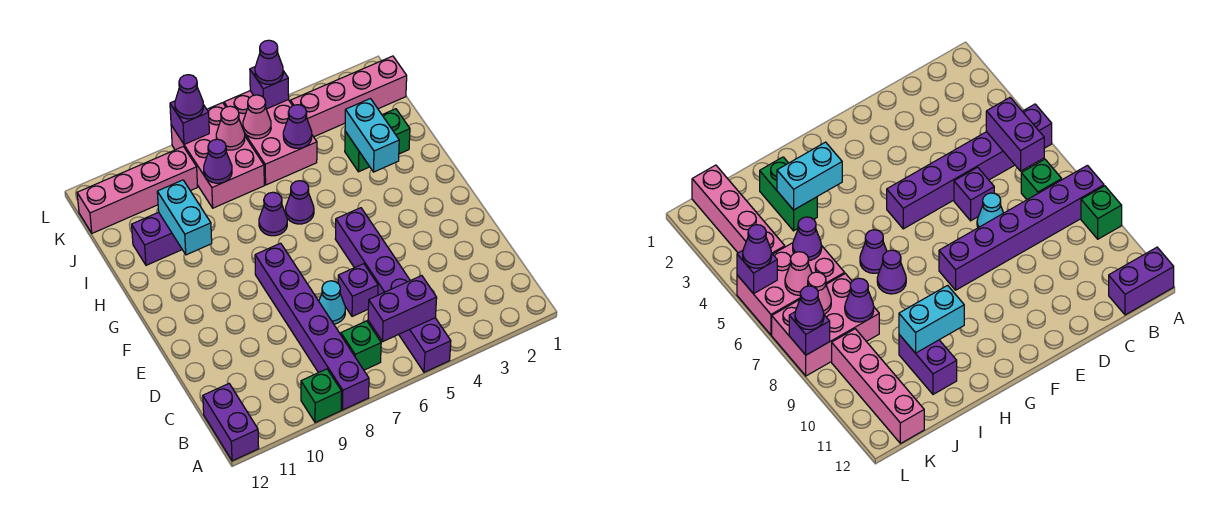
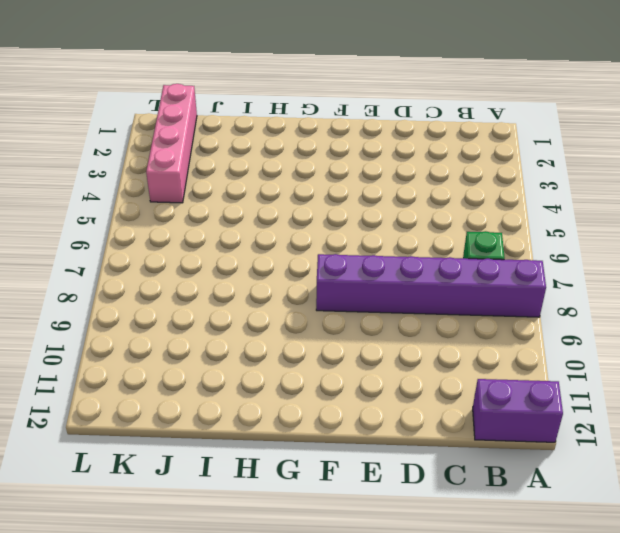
none -> purple brick A5:F5 level 1
none -> green brick A9 level 1
none -> purple brick D6 level 1

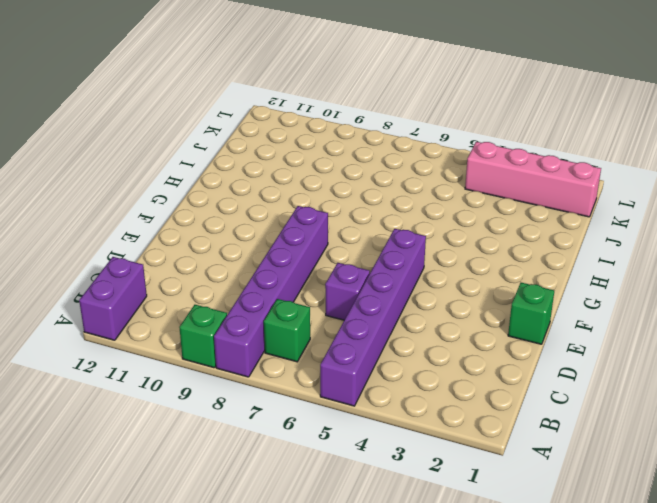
green brick E1 level 1 -> none
none -> cyan cone D7 level 1
none -> purple cone H6 level 1
none -> purple cone H7 level 1

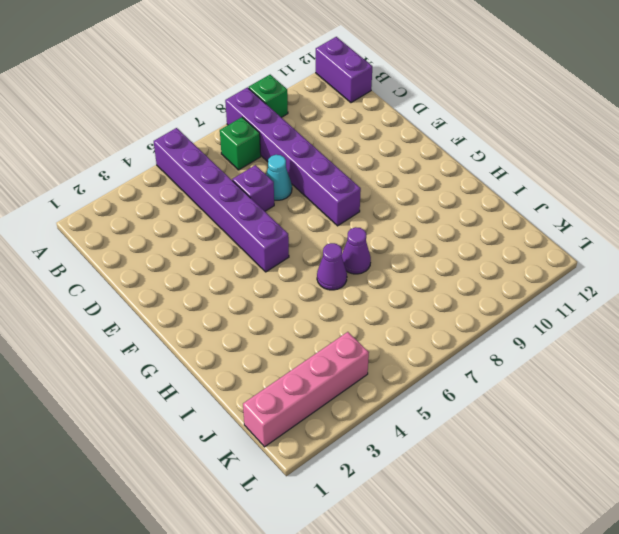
none -> green brick I2:I3 level 1
none -> purple brick I10:I11 level 1
none -> pink brick J5:L6 level 1

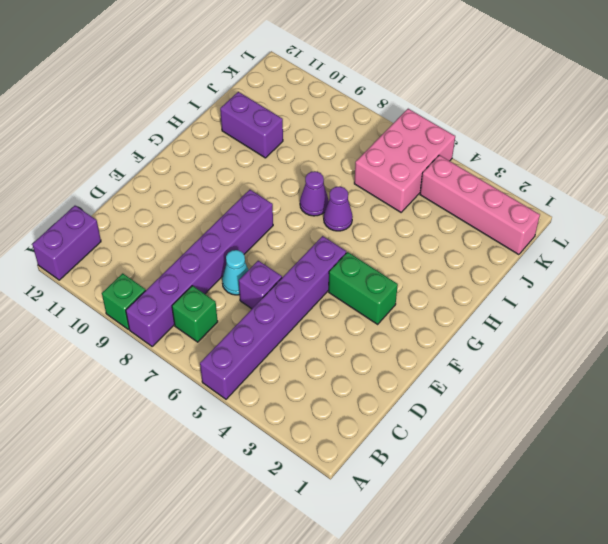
green brick F3:F4 level 1 -> green brick I2:I3 level 1
none -> pink brick J7:L8 level 1
none -> pink brick K9:K12 level 1
none -> purple brick B5:B6 level 2

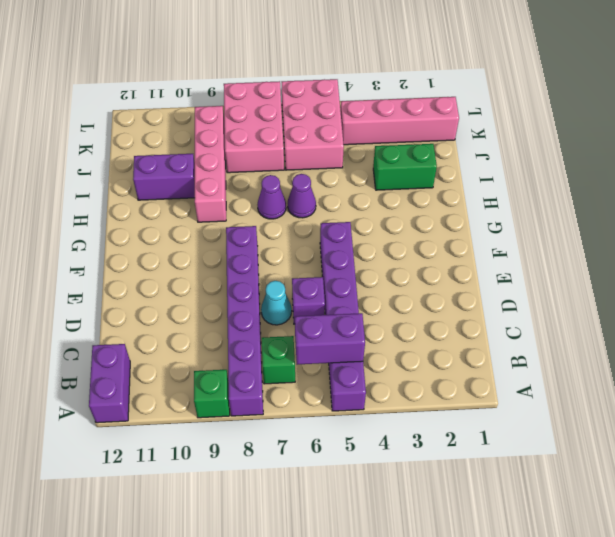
pink brick H9:K9 level 1 -> pink brick K9:K12 level 1
none -> cyan brick H3:I3 level 2
none -> cyan brick H10:I10 level 2
none -> purple cone J5 level 2

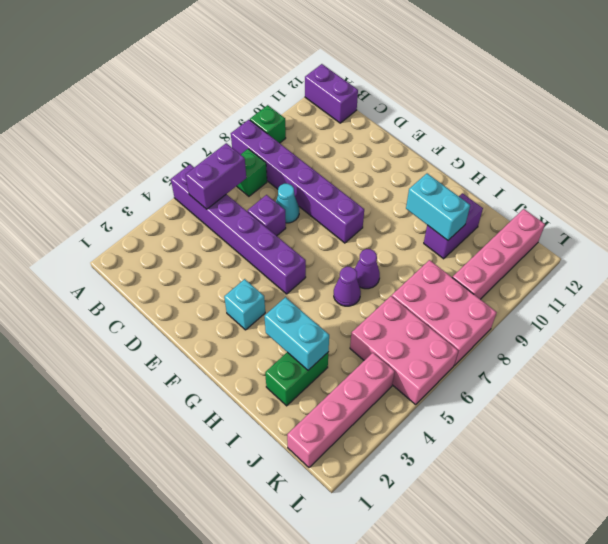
cyan brick F3 level 1 -> none
none -> purple cone J5 level 2
none -> purple cone J8 level 2
none -> pink cone K6 level 2

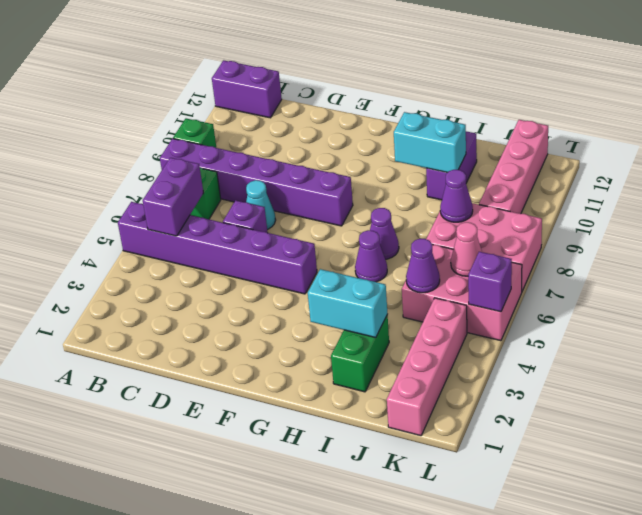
none -> pink cone K7 level 2
none -> purple brick L8 level 2
none -> purple cone L5 level 3

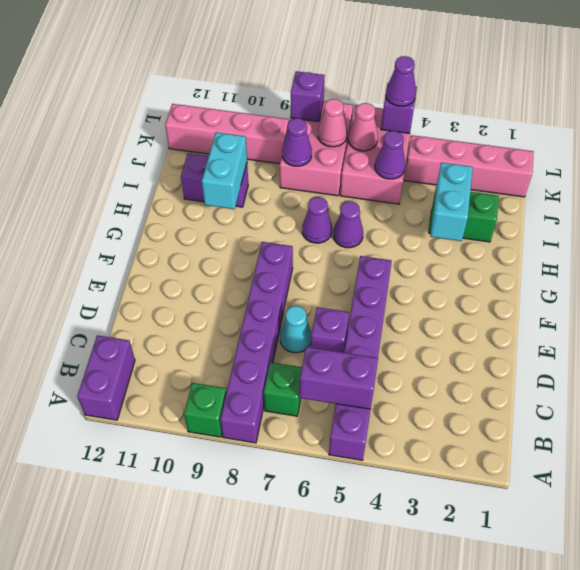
none -> purple cone L8 level 3

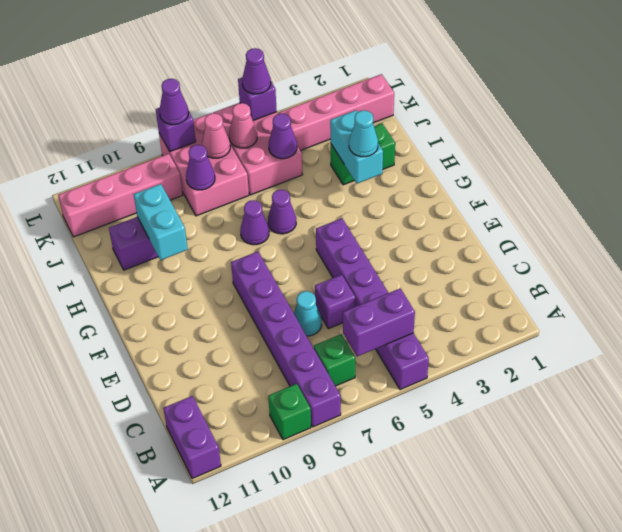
cyan cone H3 level 3 -> none

